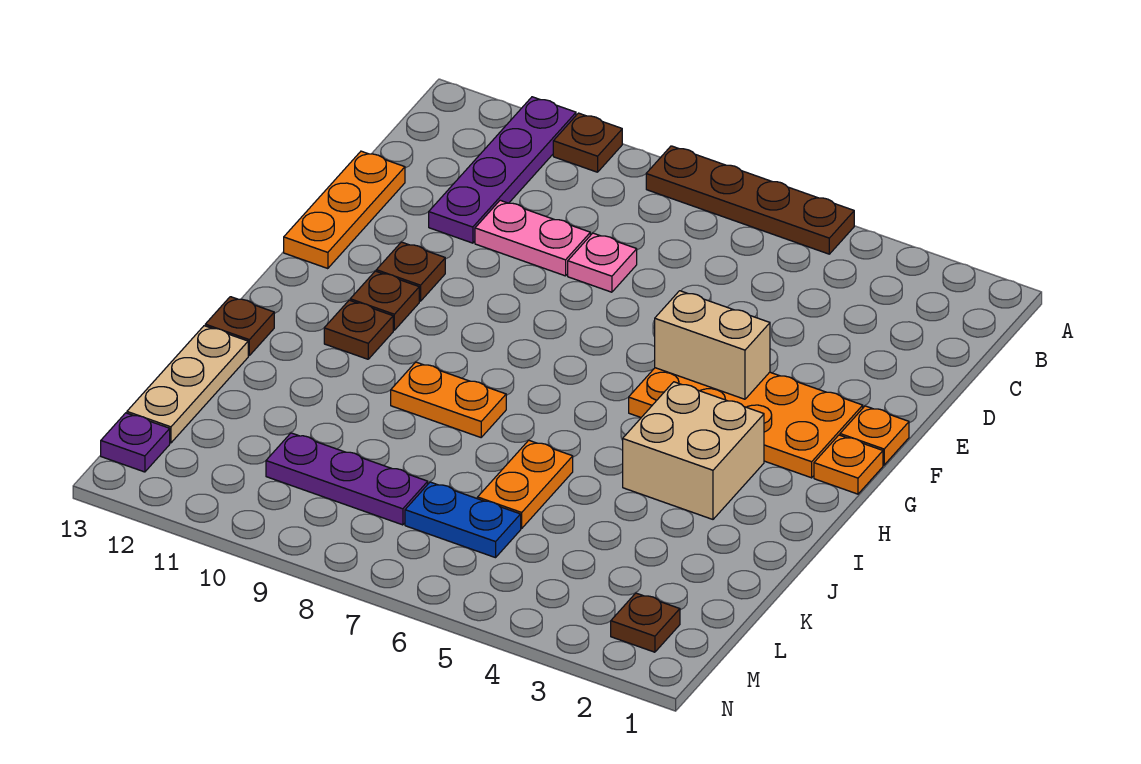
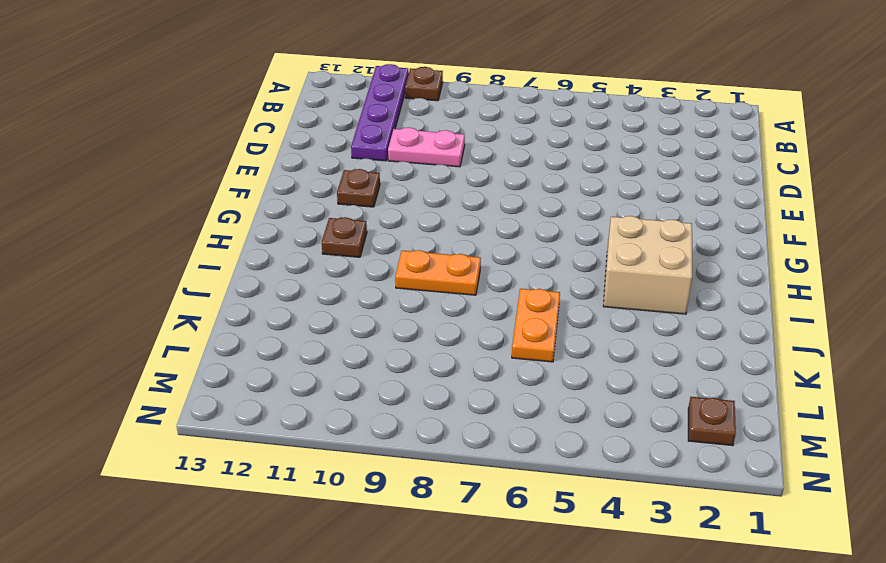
none -> brown plate A5:A8 level 1
none -> pink plate D8 level 1
none -> orange plate D13:F13 level 1

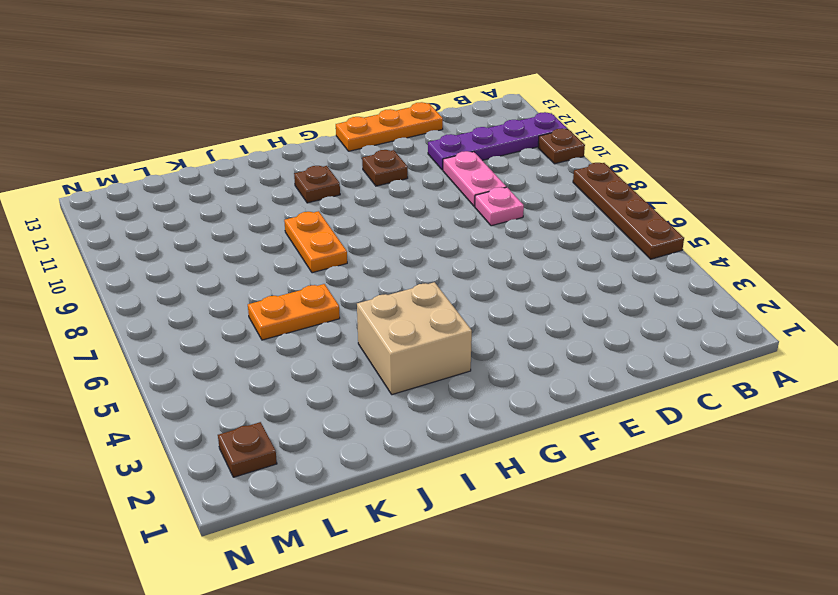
none -> orange plate F1 level 1
none -> orange plate F2:G5 level 1
none -> orange plate G1 level 1

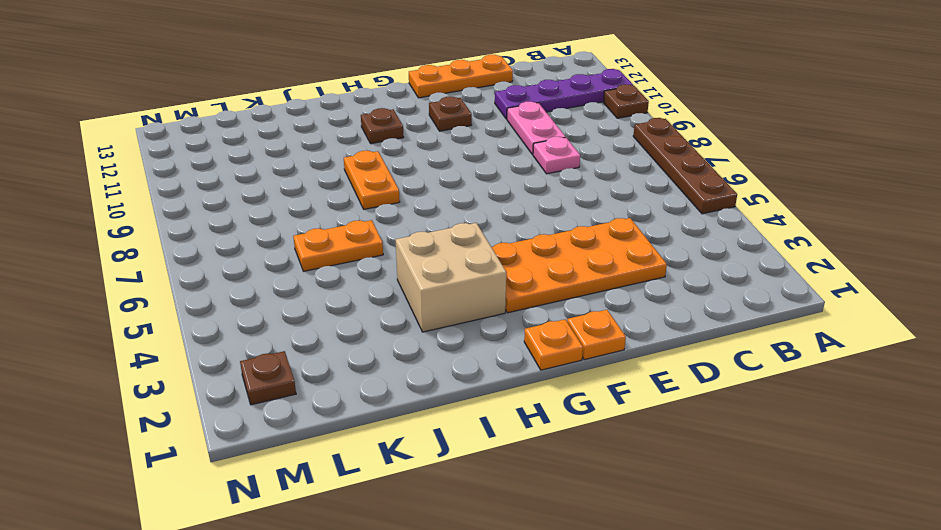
orange plate D3:G4 level 1 -> orange plate F2:G5 level 1
none -> brown plate G11 level 1
none -> brown plate I13 level 1
none -> tan plate J13:L13 level 1

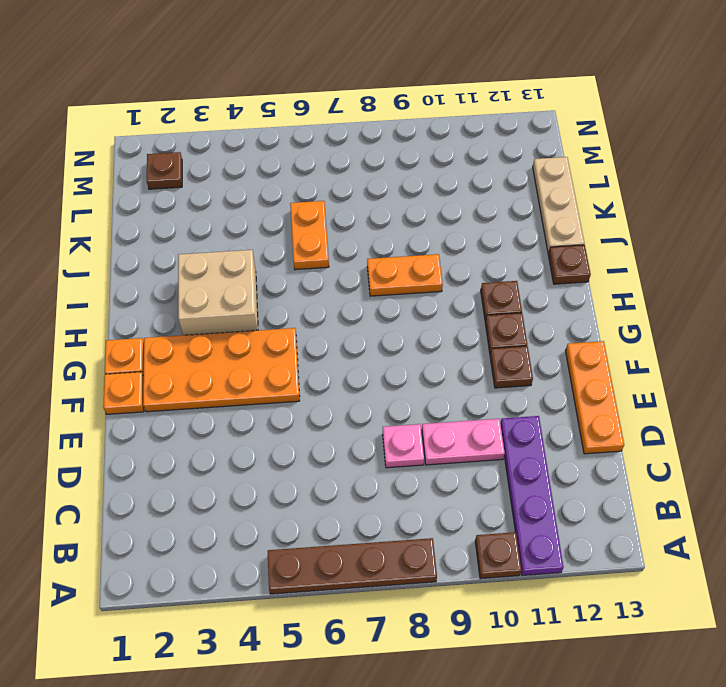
none -> blue plate L6:L7 level 1
none -> purple plate L8:L10 level 1
none -> purple plate M13 level 1

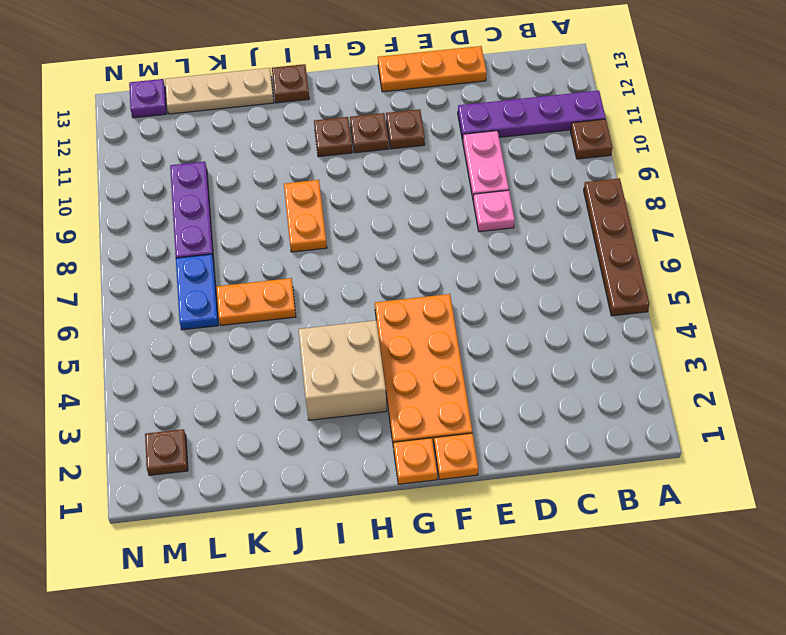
none -> tan brick F4:F5 level 2

